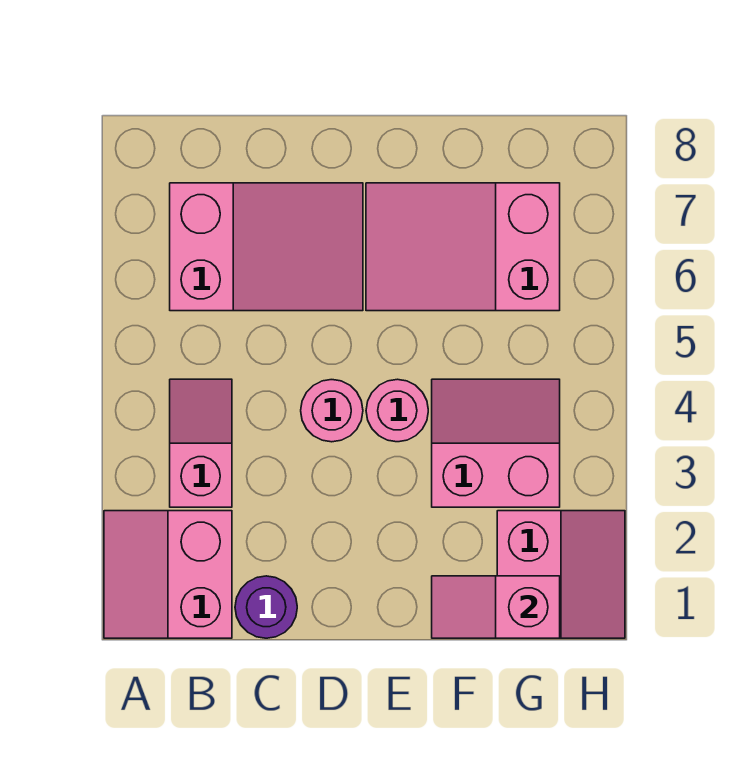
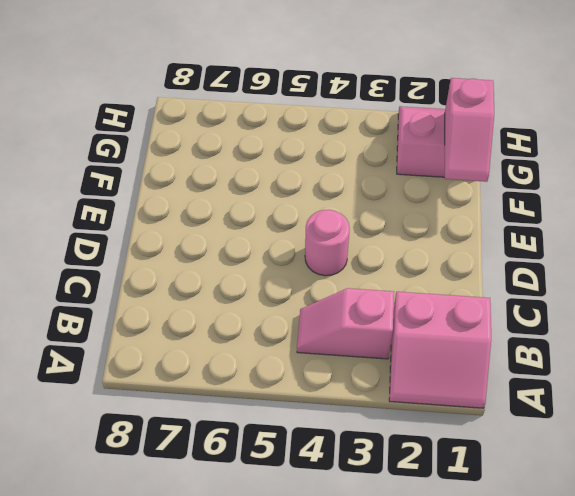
none -> pink slope B6:D7 level 1 top B
none -> purple round brick C1 level 1

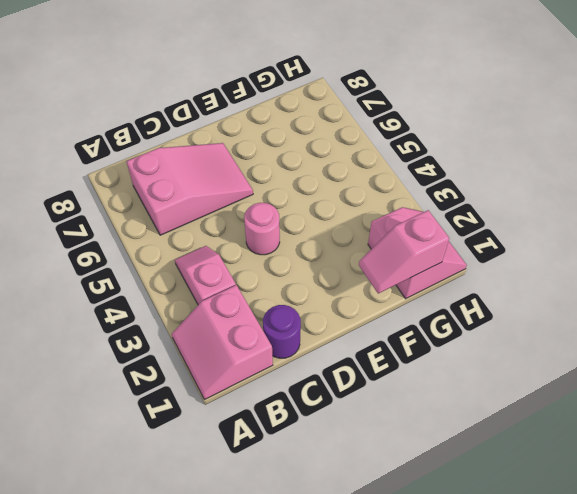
none -> pink round brick E4 level 1
none -> pink slope E6:G7 level 1 top G

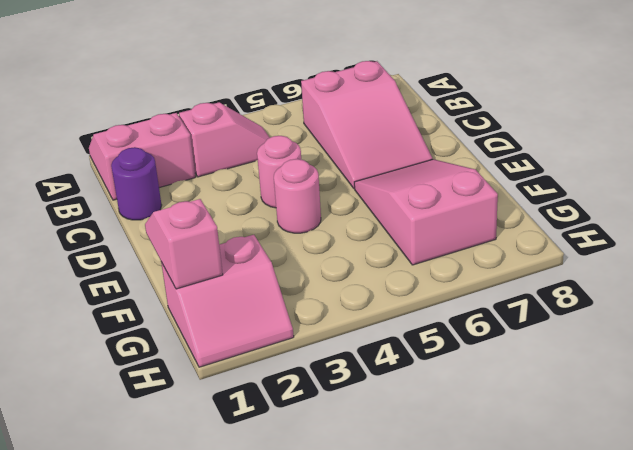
none -> pink slope F3:G4 level 1 top 3

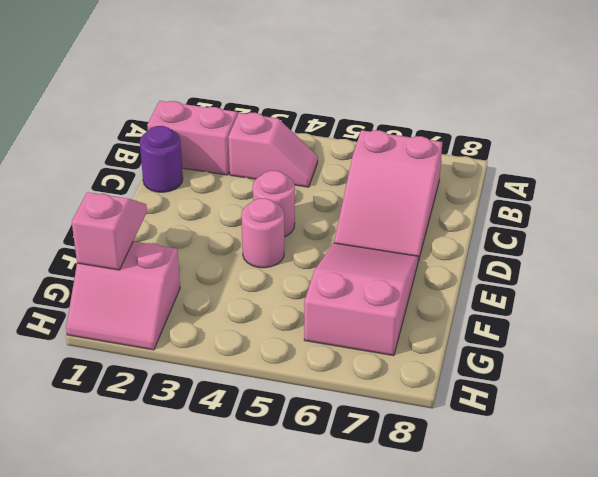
none -> pink slope F3:G4 level 1 top 3

